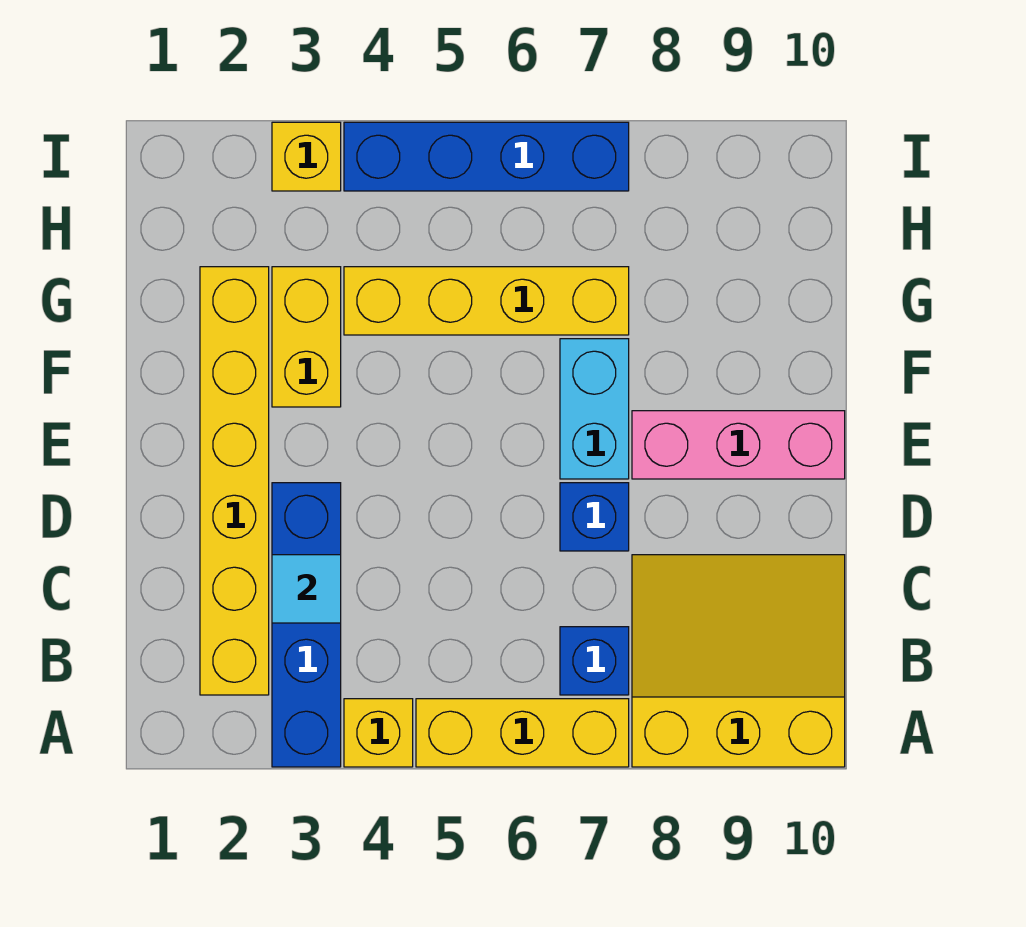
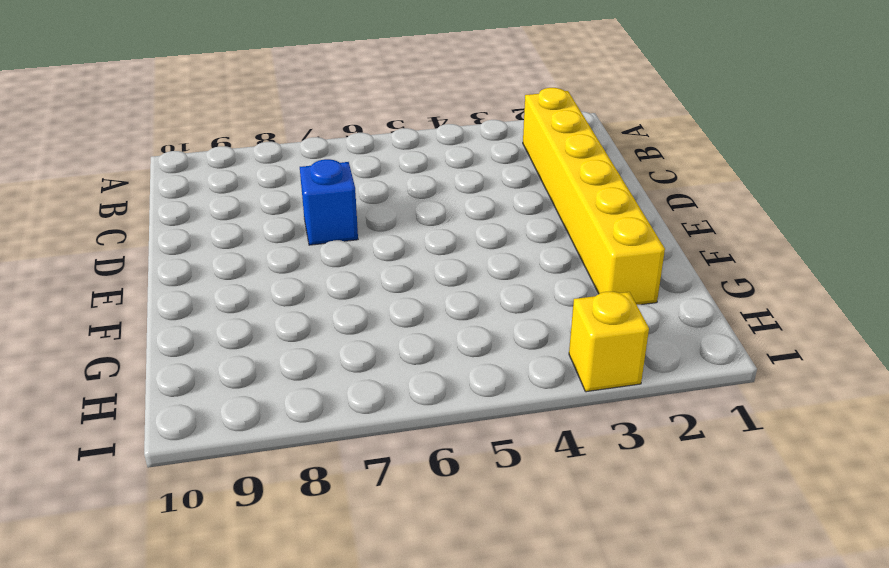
none -> blue brick A3:D3 level 1
none -> yellow brick A4 level 1
none -> yellow brick A5:A7 level 1

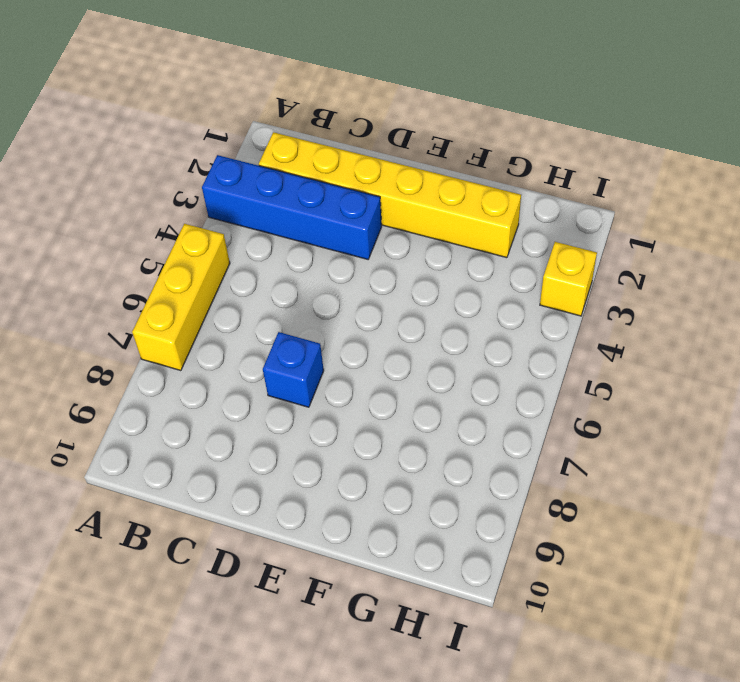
none -> yellow brick A4 level 1
none -> yellow slope A8:C10 level 1 top A
none -> blue brick B7 level 1

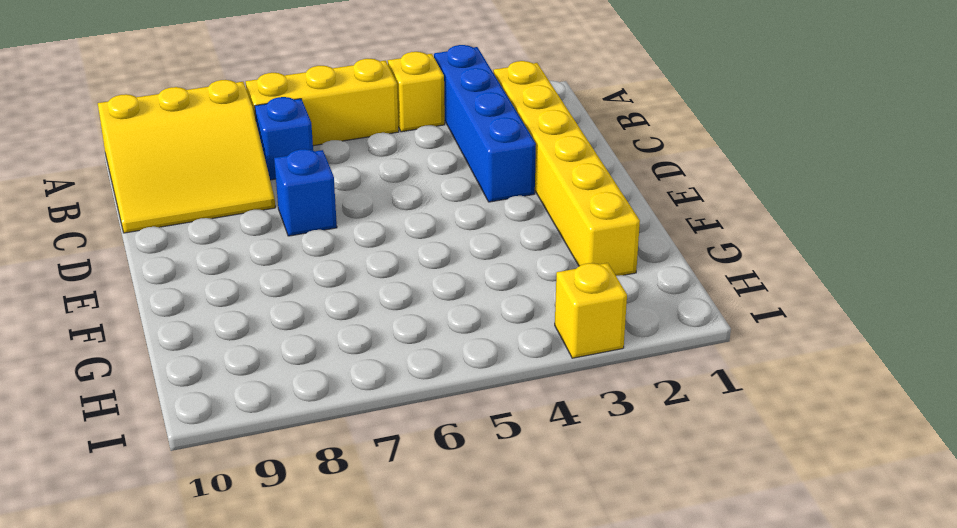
none -> cyan brick E7:F7 level 1
none -> pink brick E8:E10 level 1
none -> yellow brick F3:G3 level 1

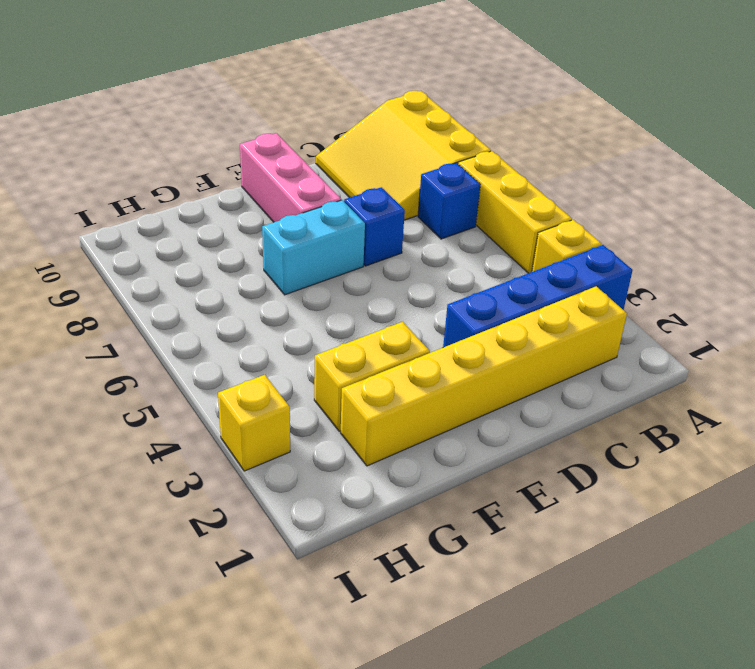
none -> yellow brick G4:G7 level 1
none -> blue brick I4:I7 level 1
none -> cyan tile C3 level 2

